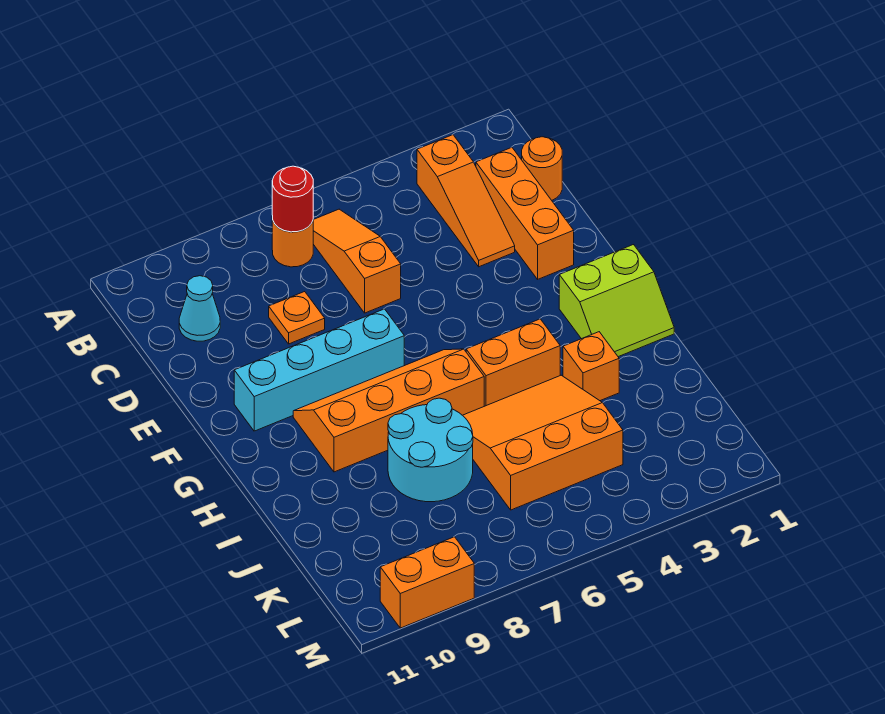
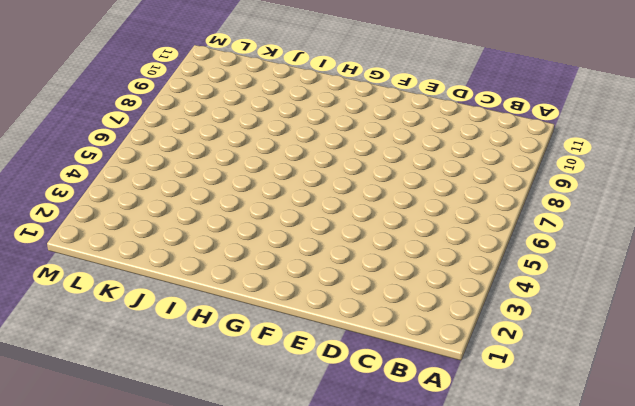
none -> orange slope B3:D3 level 1 top B
none -> orange slope B6:D6 level 1 top D
none -> orange round brick B7 level 1

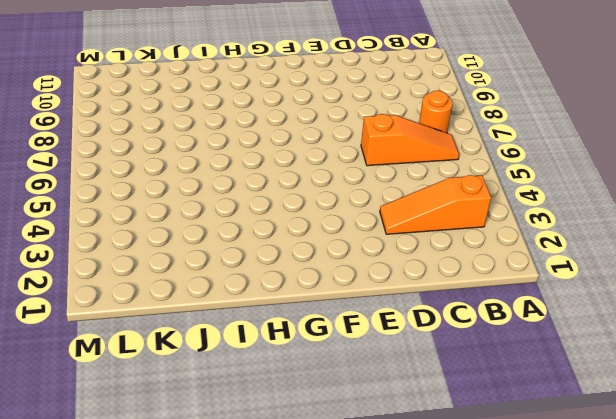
none -> orange round brick C1 level 1
none -> orange brick C2:E2 level 1
none -> cyan cone C10 level 1

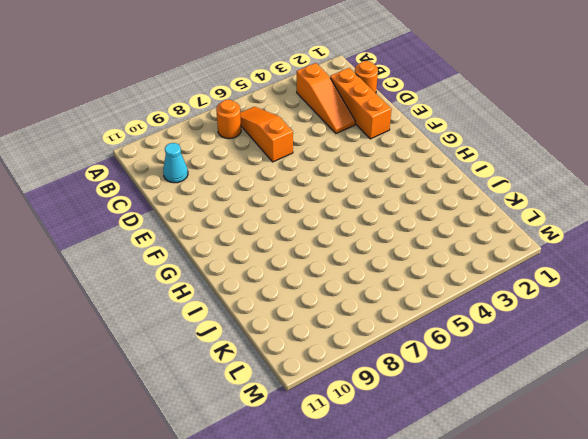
none -> orange plate D8 level 1
none -> cyan brick F7:F10 level 1
none -> lime slope G1:H2 level 1 top G

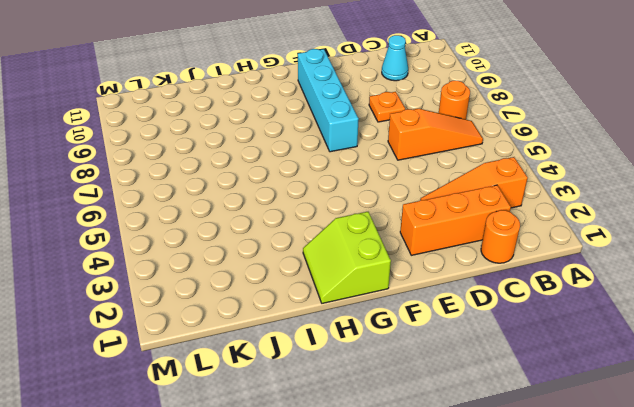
none -> orange slope G6:H9 level 1 top H
none -> orange brick H4:H5 level 1
none -> orange brick I3 level 1

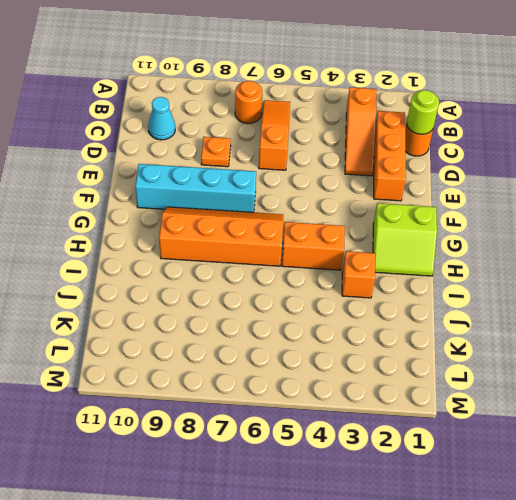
lime round brick C1 level 2 -> none
none -> orange slope I4:K6 level 1 top K
none -> cyan round brick I7:J8 level 1
none -> orange brick M9:M10 level 1

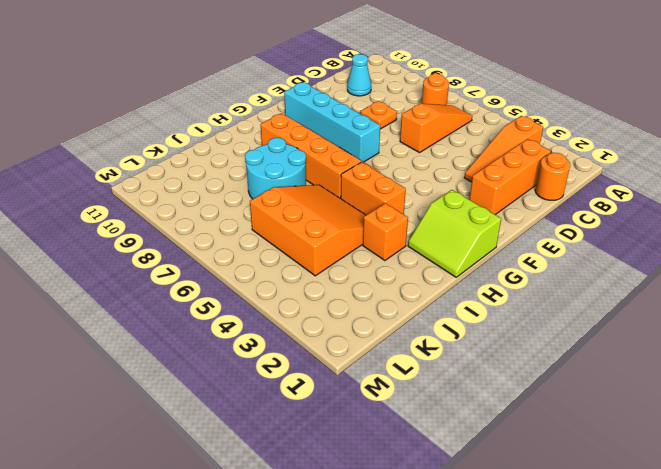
none -> orange brick M9:M10 level 1
none -> red round brick B7 level 2

